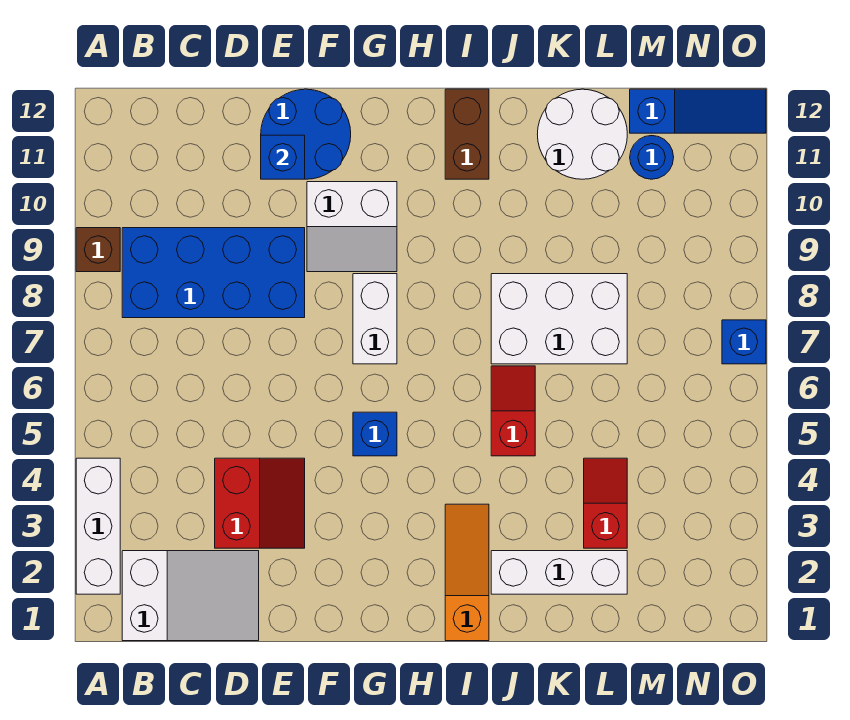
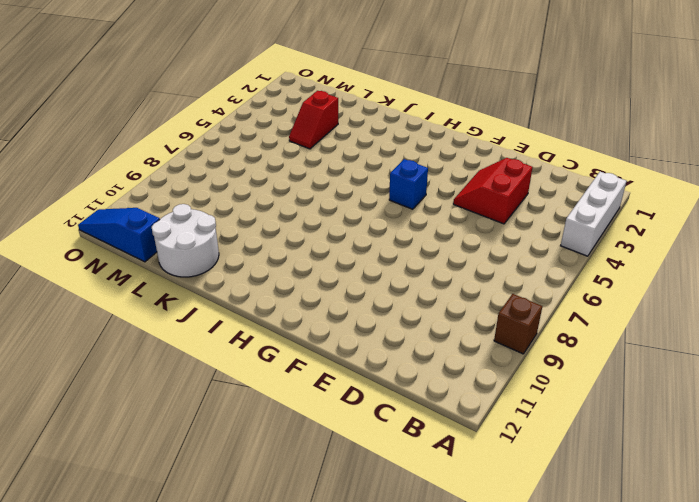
none -> white slope B1:D2 level 1 top B
none -> blue brick B8:E9 level 1
none -> blue round brick E11:F12 level 1

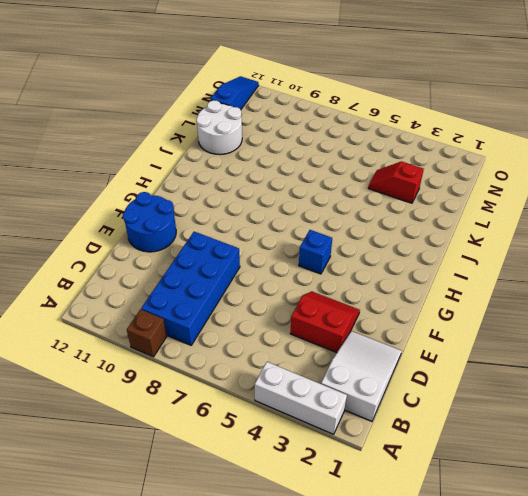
none -> white slope F9:G10 level 1 top 10
none -> white brick G7:G8 level 1
none -> orange slope I1:I3 level 1 top 1

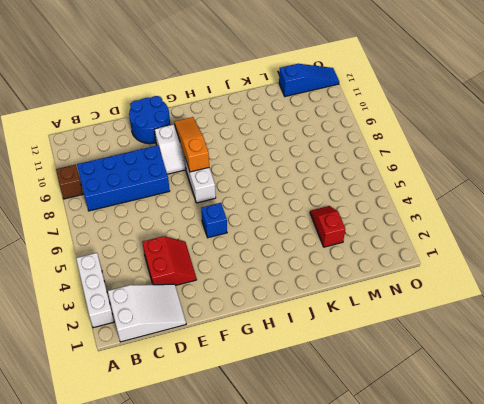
orange slope G8:G10 level 2 top 8 -> orange slope I1:I3 level 1 top 1
none -> brown brick I11:I12 level 1
none -> white brick J2:L2 level 1
none -> red slope J5:J6 level 1 top 5

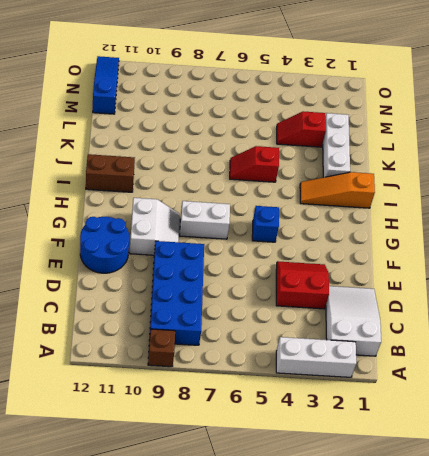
none -> white brick J7:L8 level 1
none -> white round brick K11:L12 level 1
none -> blue round brick M11 level 1

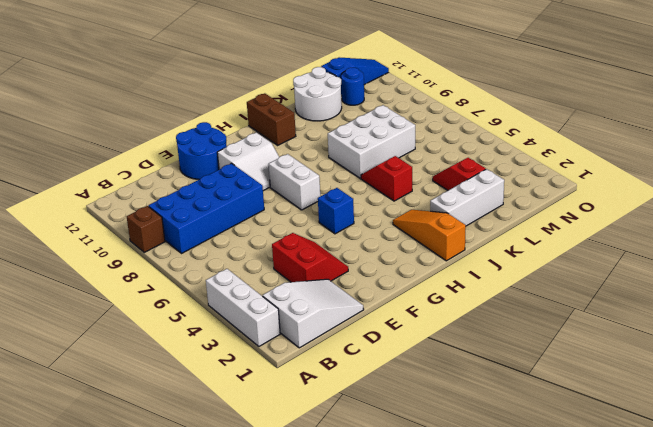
none -> blue brick O7 level 1
none -> blue brick E11 level 2

